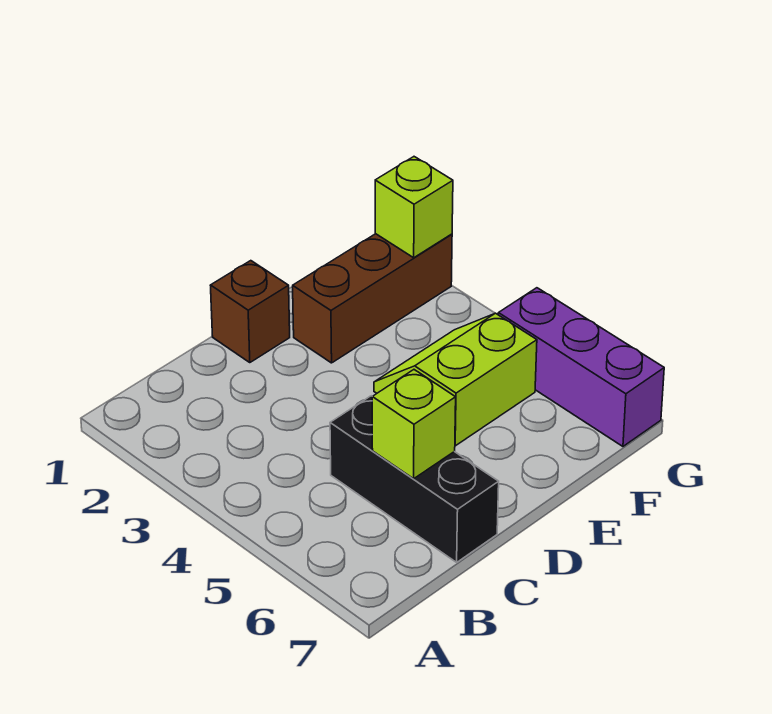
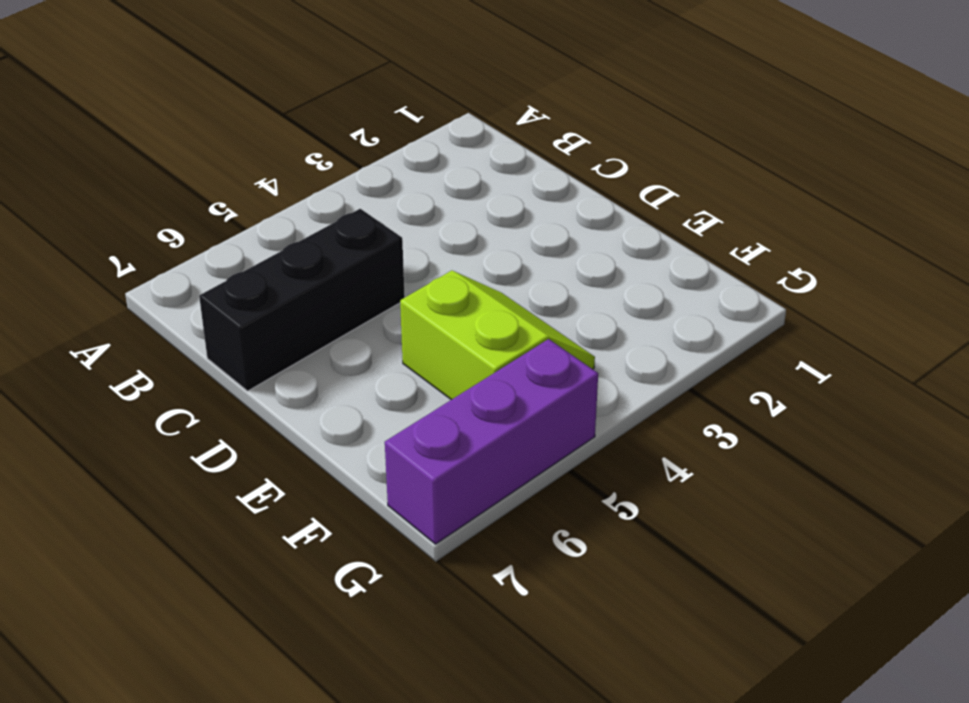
none -> brown brick D1 level 1
none -> brown brick E2:G2 level 1

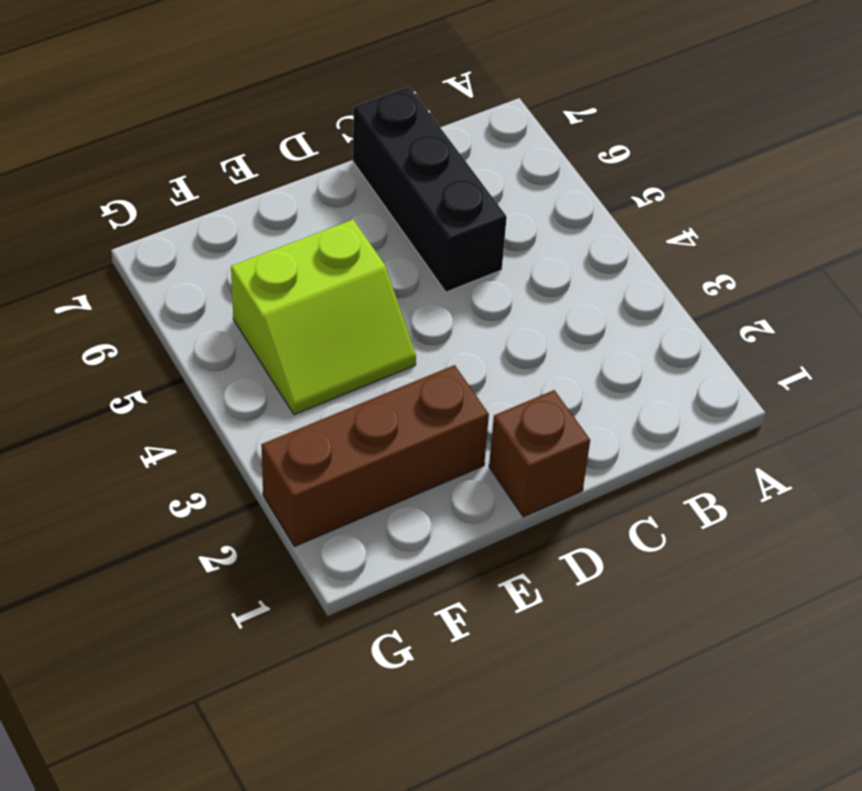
none -> purple brick G5:G7 level 1
none -> lime brick C6 level 2

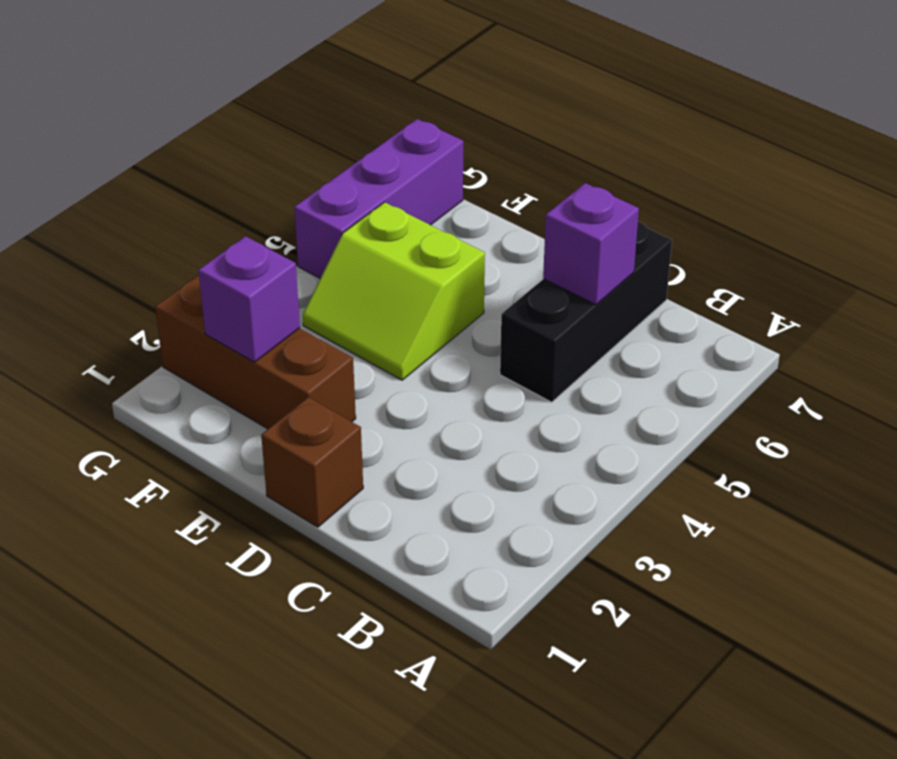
purple brick C6 level 2 -> lime brick C6 level 2
purple brick F2 level 2 -> none
none -> lime brick G2 level 2

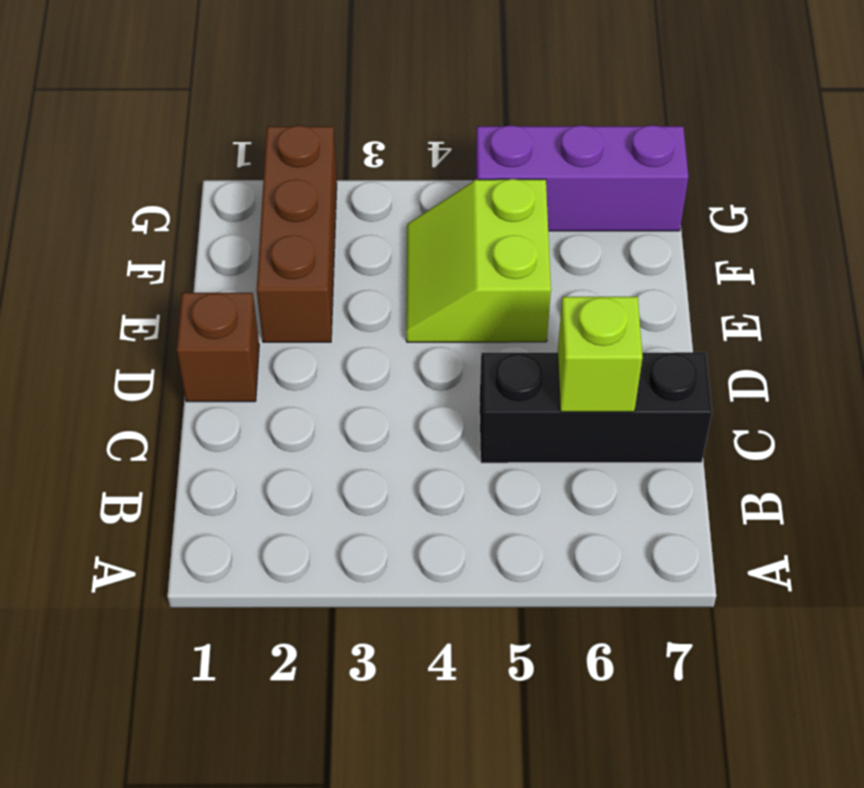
none -> lime brick G2 level 2

